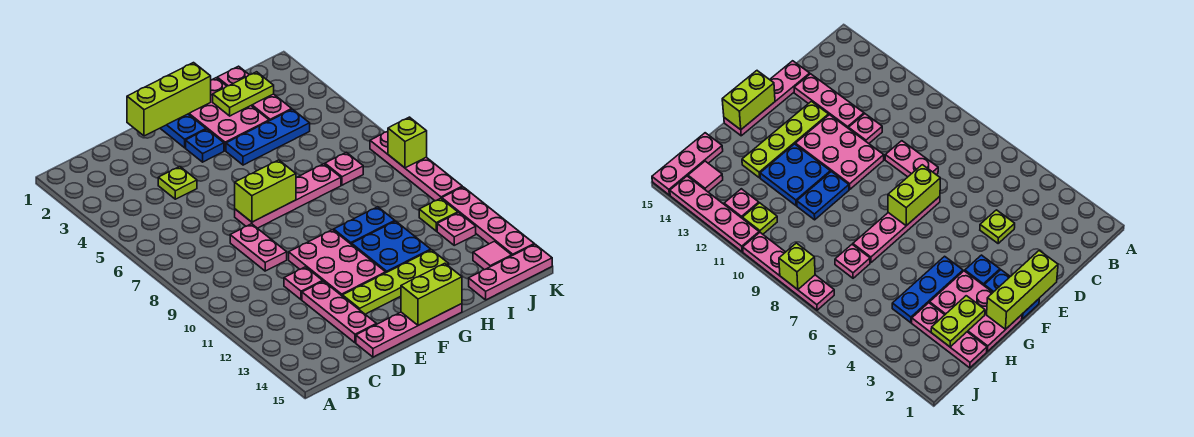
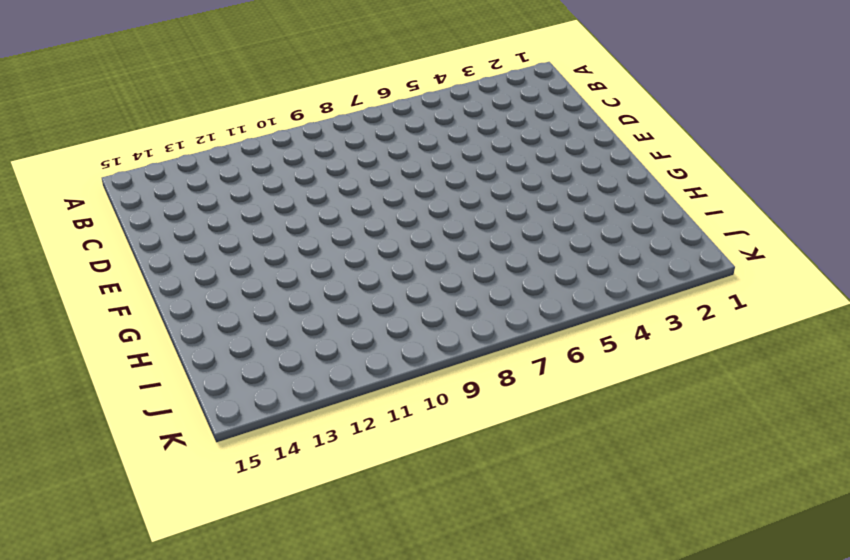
none -> lime plate D4 level 1
none -> pink plate D8:D9 level 1
none -> pink plate D11 level 1

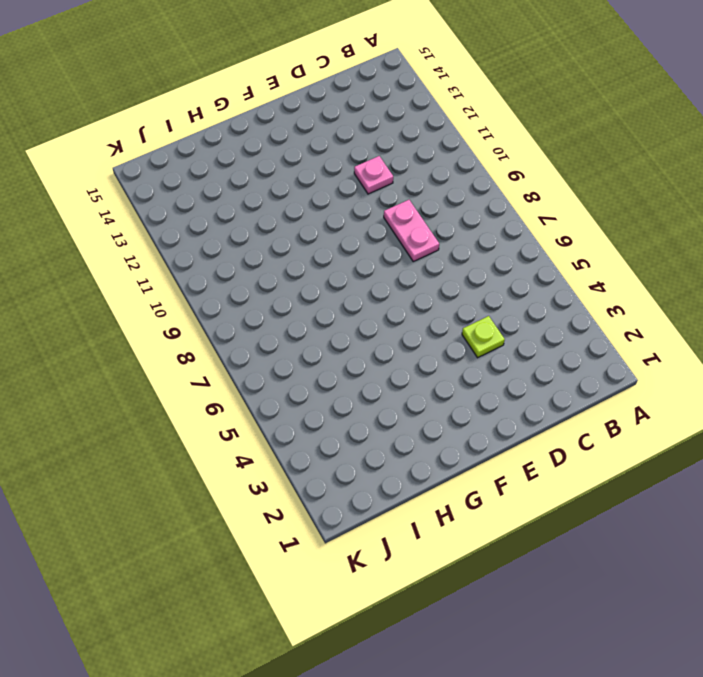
none -> pink plate D12:D14 level 1
none -> pink plate D15:G15 level 1
none -> pink plate E7:H7 level 1

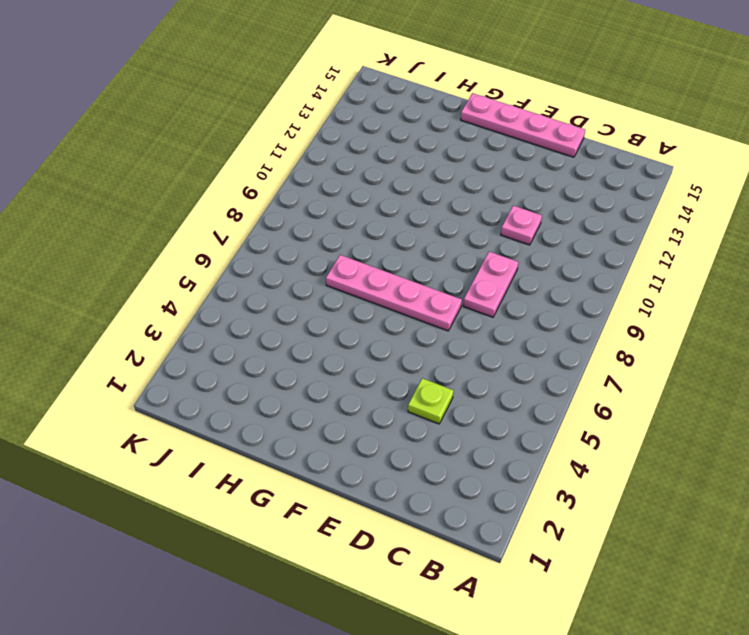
none -> pink plate D12:D14 level 1
none -> pink plate E10:F12 level 1
none -> lime plate E13:H13 level 1

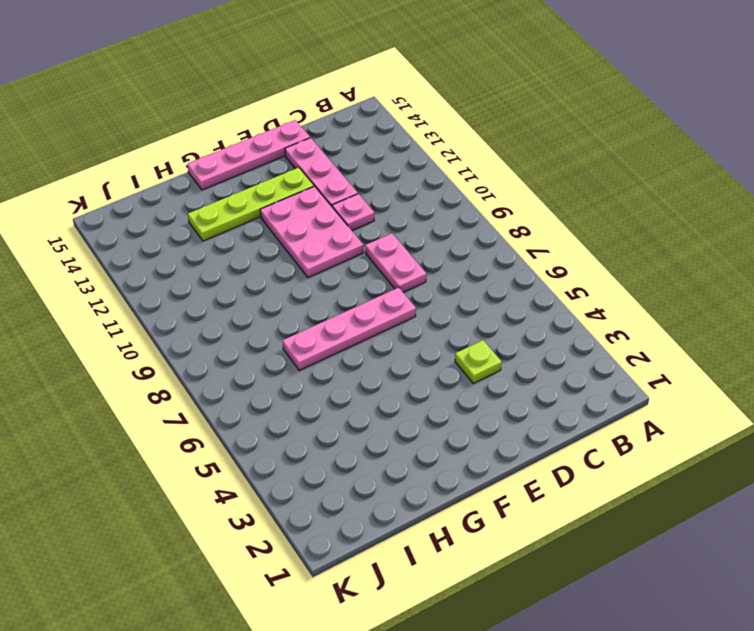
none -> blue plate F1:F2 level 1
none -> blue plate F3 level 1
none -> pink plate G1:H3 level 1

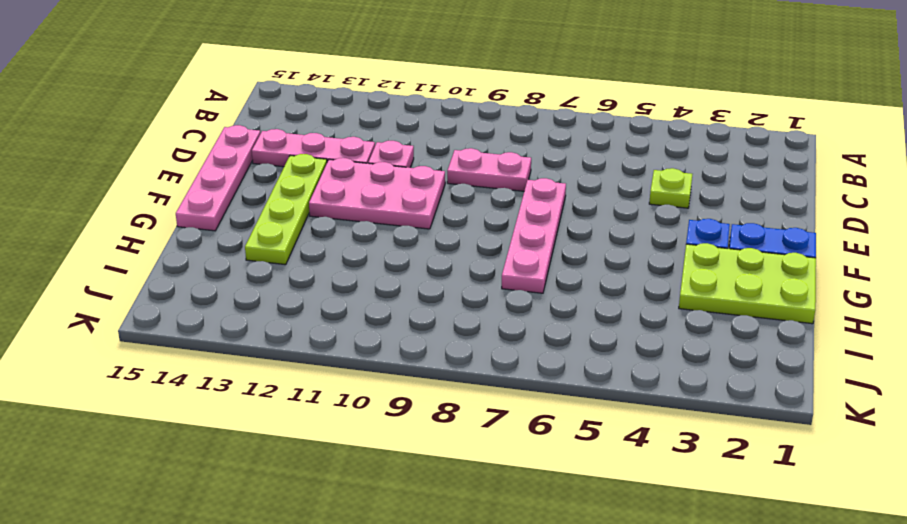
lime plate G1:H3 level 1 -> pink plate G1:H3 level 1
none -> blue plate G4:I4 level 1
none -> blue plate G10:H10 level 1
none -> blue plate G11:H12 level 1

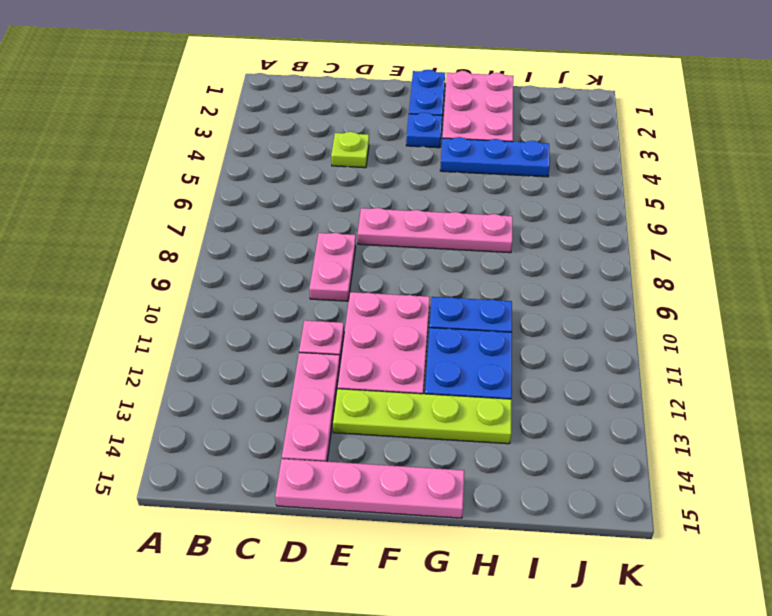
none -> pink plate I1:I3 level 1
none -> pink plate I7 level 1
none -> pink plate I15:K15 level 1

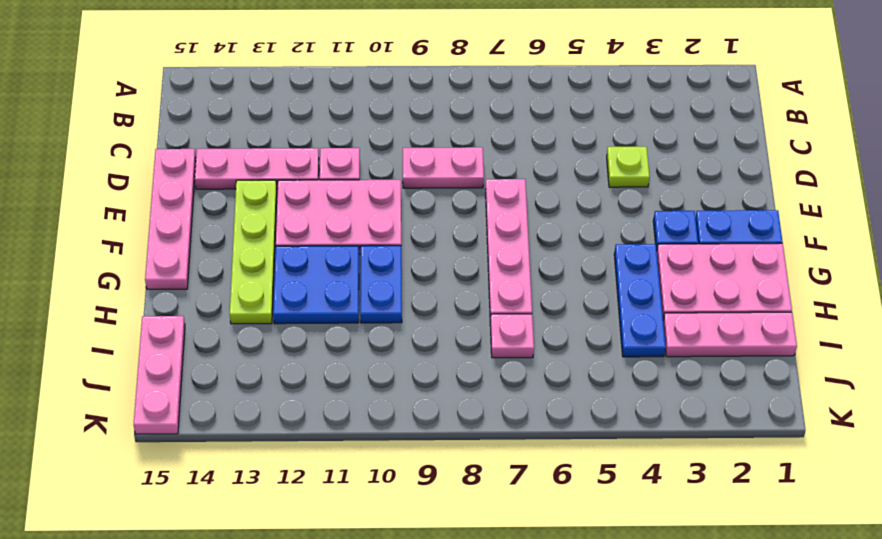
none -> lime plate J11 level 1
none -> pink plate J12 level 1
none -> pink tile J14 level 1

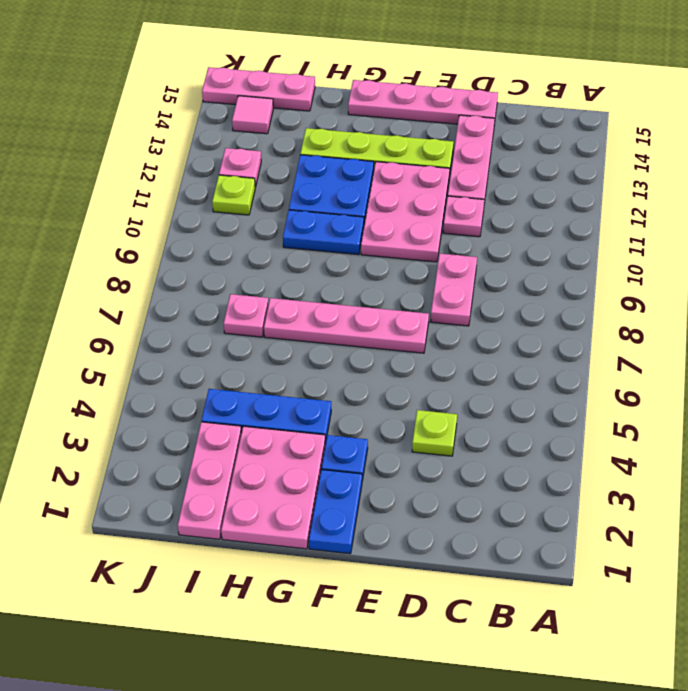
none -> pink plate K7:K10 level 1
none -> pink plate K11:K14 level 1
none -> lime brick E1:G1 level 2

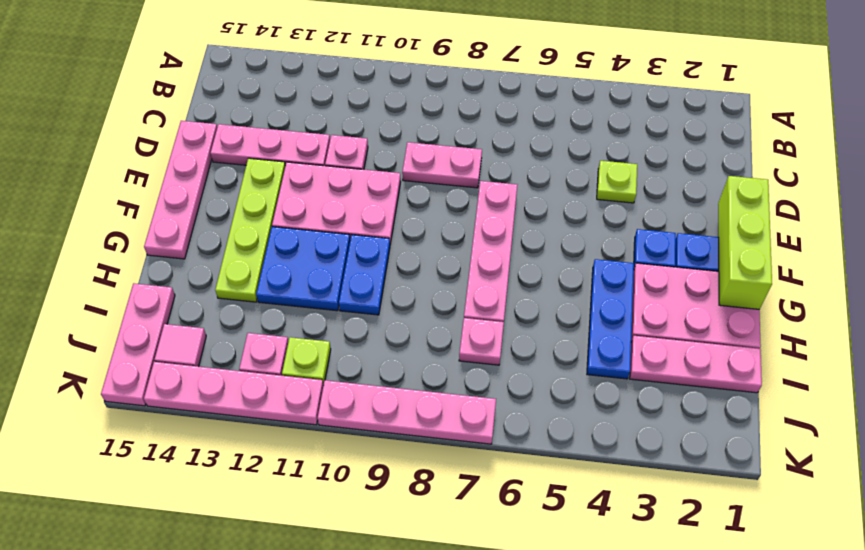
none -> lime brick E7:F7 level 2
none -> lime brick F15:G15 level 2
none -> lime plate H2:I2 level 2

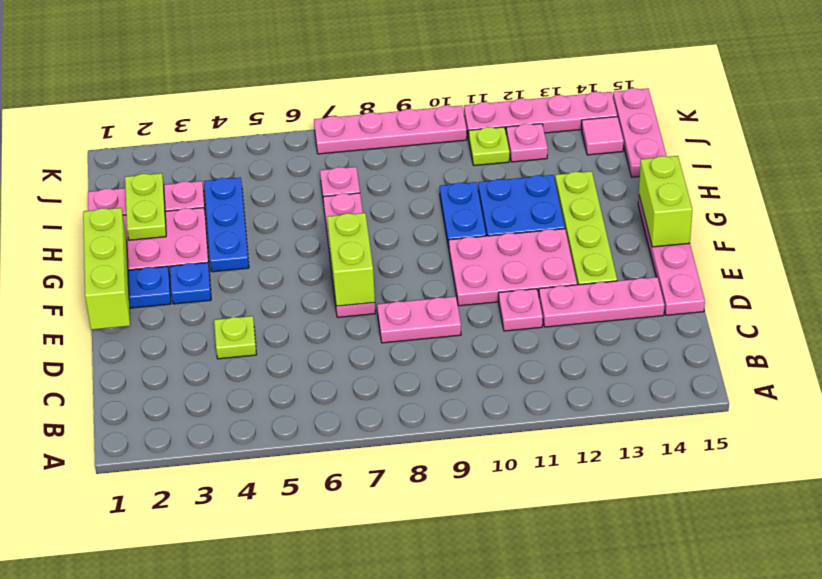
none -> lime brick K8 level 2

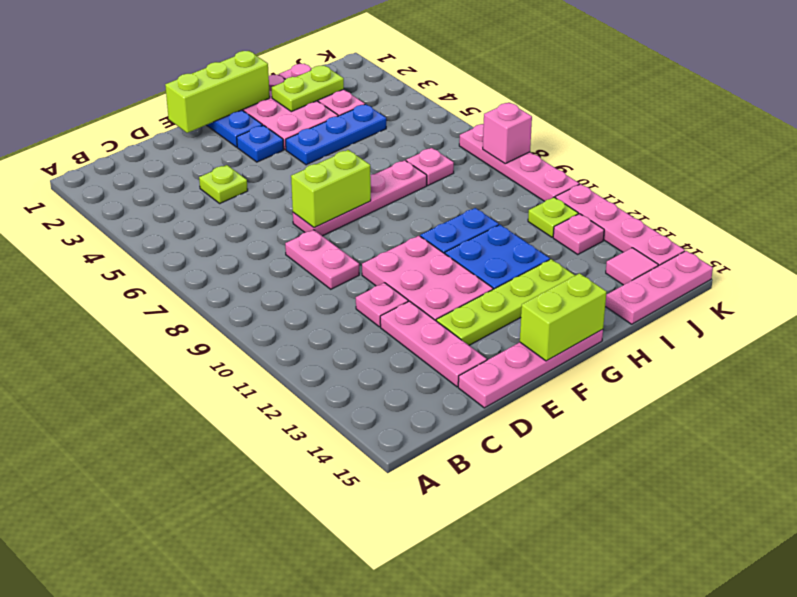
pink brick K8 level 2 -> lime brick K8 level 2

